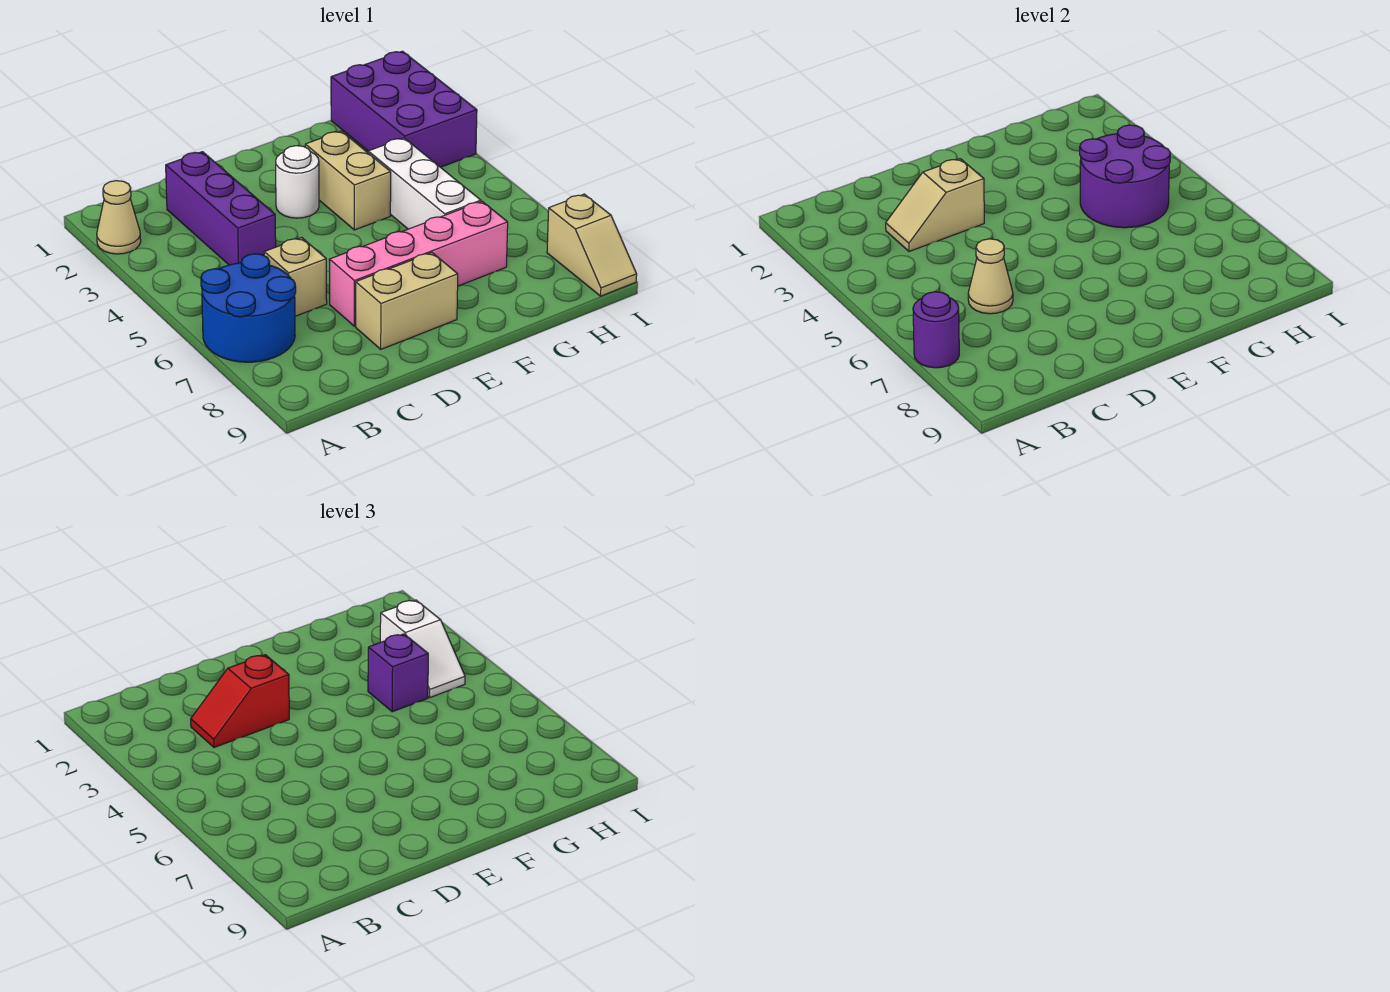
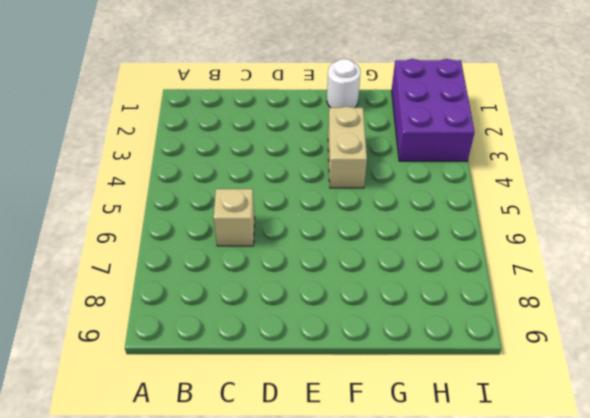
white round brick F1 level 1 -> white round brick E3 level 1
none -> tan cone A2 level 1
none -> blue round brick A6:B7 level 1
none -> purple brick C2:C4 level 1

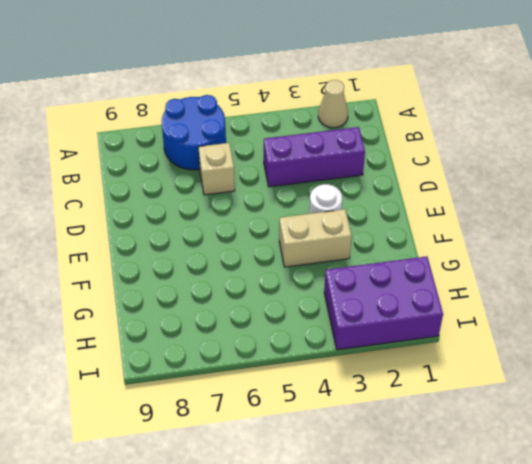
none -> pink brick D7:G7 level 1
none -> tan brick D8:E8 level 1
none -> white brick G4:G6 level 1

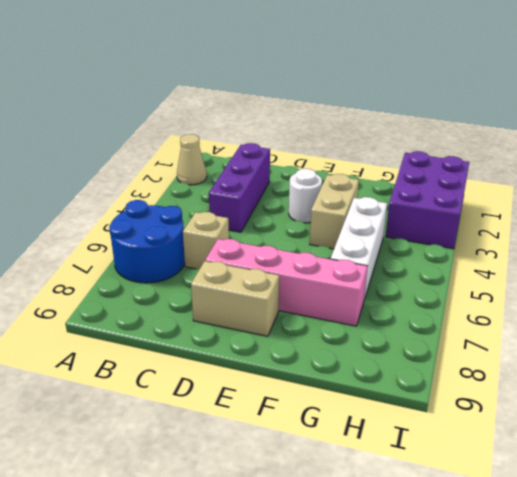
none -> tan slope I8:I9 level 1 top 8
none -> purple round brick A7 level 2
none -> tan slope C3:D3 level 2 top D

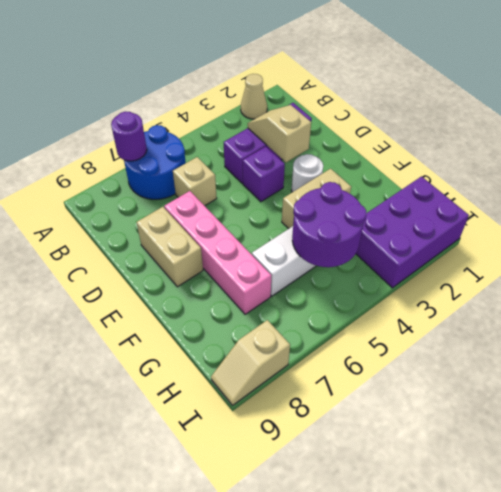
purple brick D4 level 1 -> purple brick G4 level 3
none -> tan cone C6 level 2
none -> red slope C3:D3 level 3 top D
none -> white slope H3:H4 level 3 top 3

